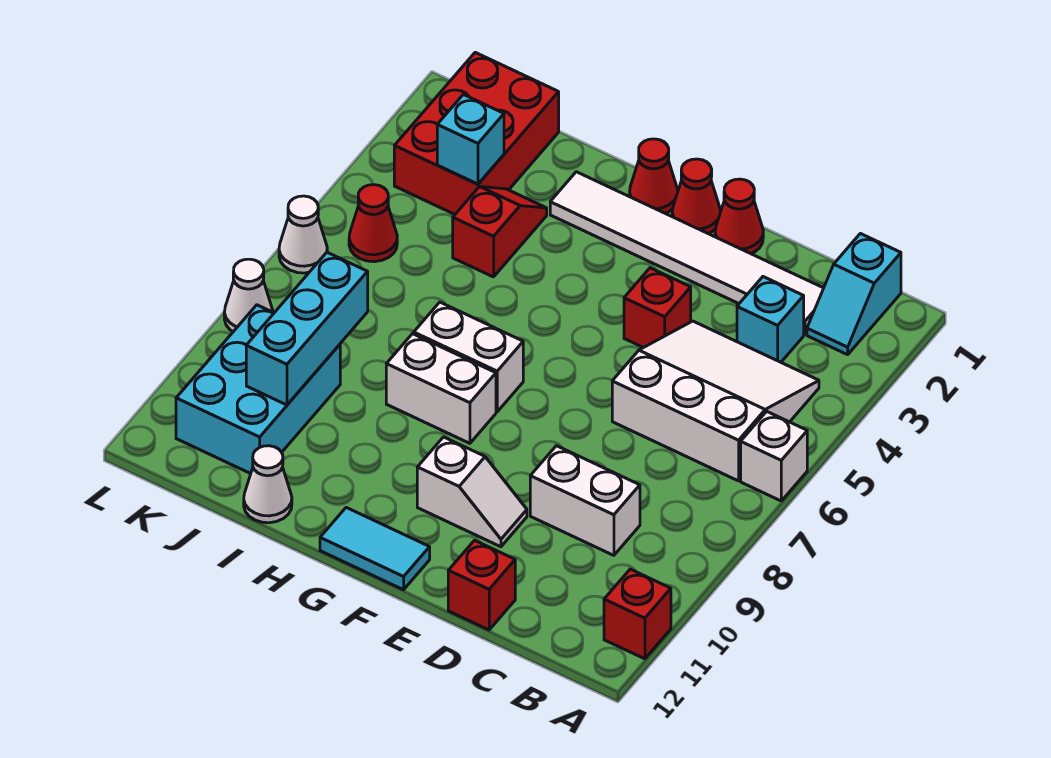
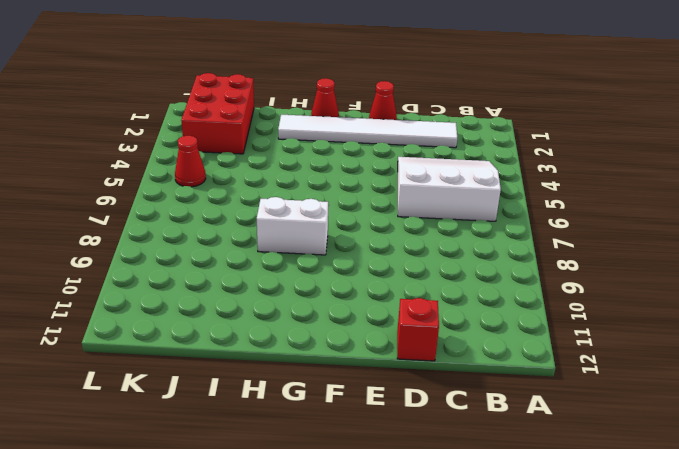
none -> white brick A6 level 1
none -> red brick A11 level 1
none -> cyan slope B1:B2 level 1 top 1

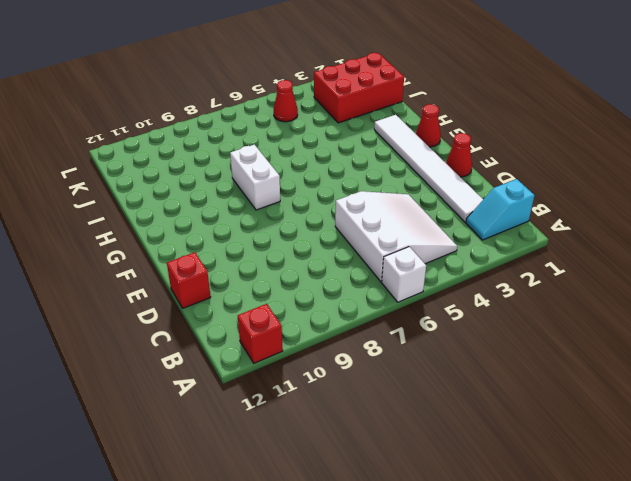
none -> cyan brick C3 level 1
none -> white brick C9:D9 level 1
none -> red brick E4 level 1

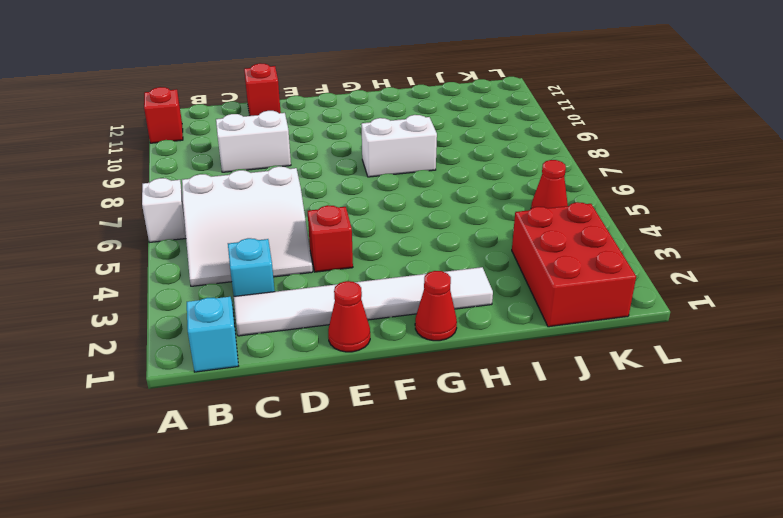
none -> white slope E10:F10 level 1 top F
none -> red cone F1 level 1
none -> cyan tile F12:G12 level 1

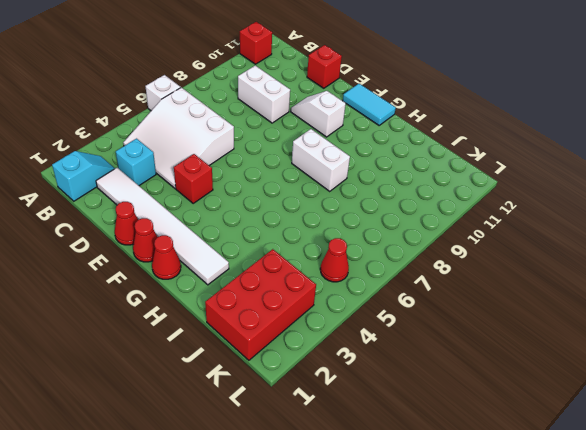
none -> white brick G7:H7 level 1
none -> red slope I3:I4 level 1 top 4
none -> white cone I12 level 1

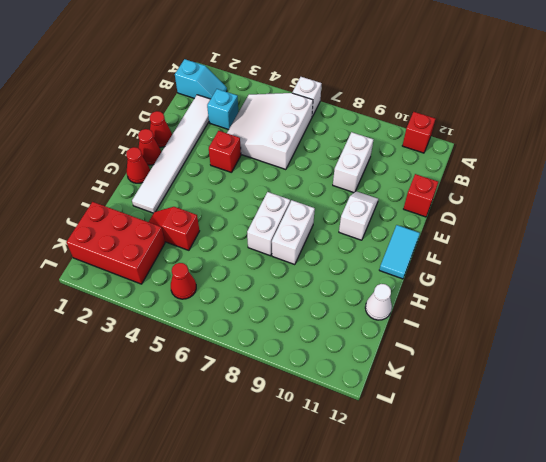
none -> cyan brick J9:K11 level 1
none -> white cone L6 level 1
none -> white cone L8 level 1

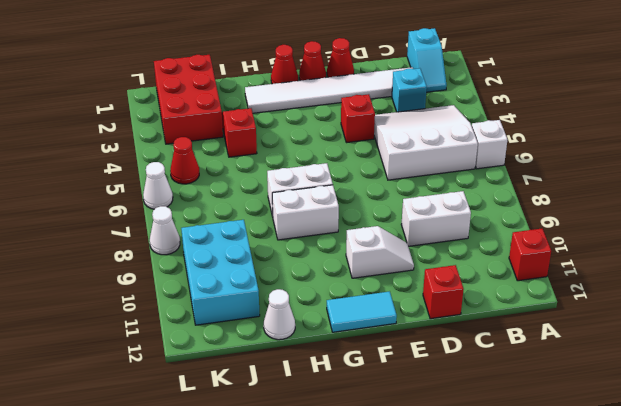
none -> cyan brick J3 level 2
none -> cyan brick J8:J10 level 2

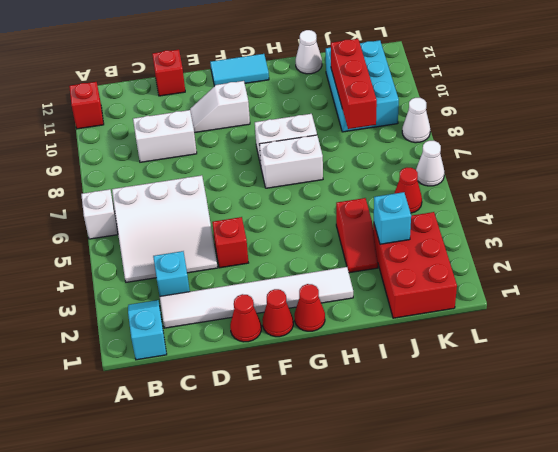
red brick J8:J10 level 2 -> cyan brick J8:J10 level 2

